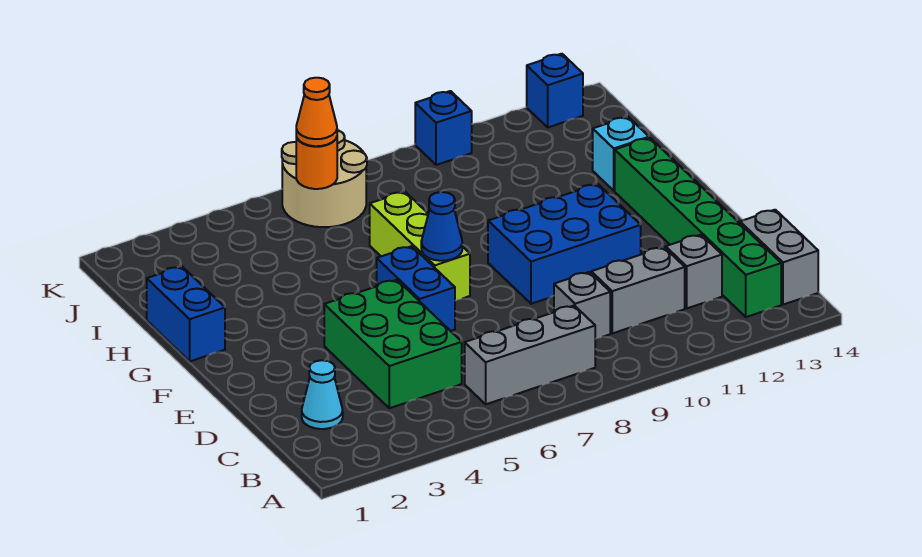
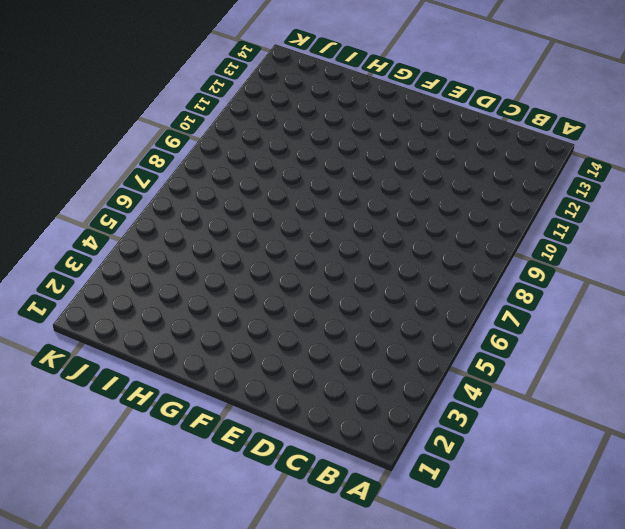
none -> grey brick B6:B8 level 1
none -> green brick B13:G13 level 1
none -> grey brick B14:C14 level 1

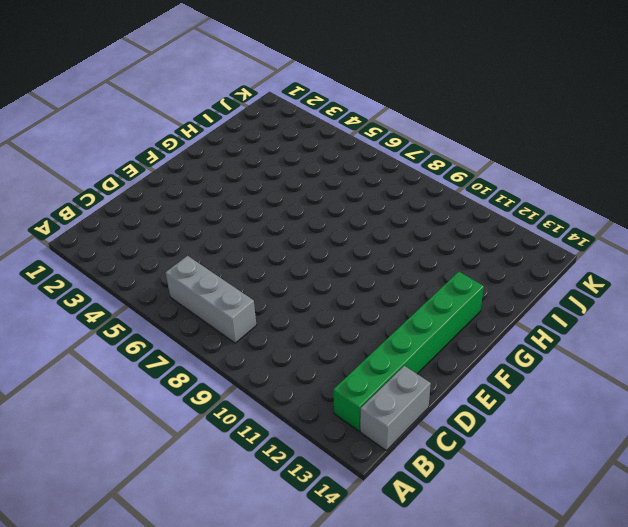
none -> cyan cone C2 level 1
none -> green brick C4:E5 level 1
none -> grey brick C9 level 1

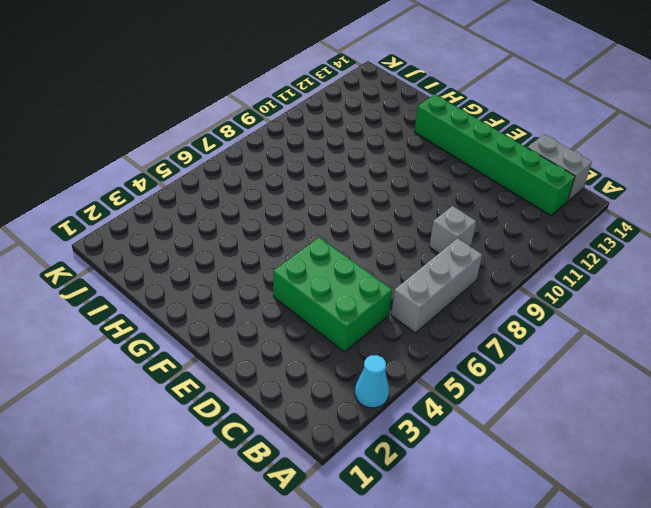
cyan cone A3 level 1 -> cyan cone C2 level 1
none -> grey brick C10:C11 level 1
none -> grey brick C12 level 1
none -> blue brick E6:F6 level 1

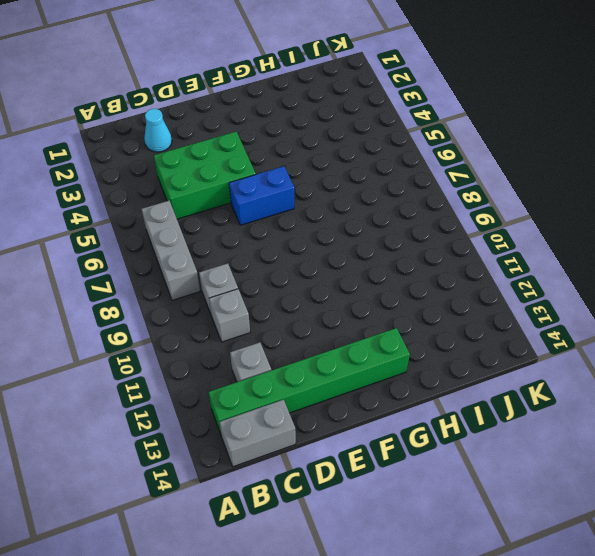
grey brick C10 level 1 -> grey brick C10:C11 level 1
none -> blue brick E9:F11 level 1
none -> lime brick F7:H7 level 1
none -> blue brick G1:H1 level 1

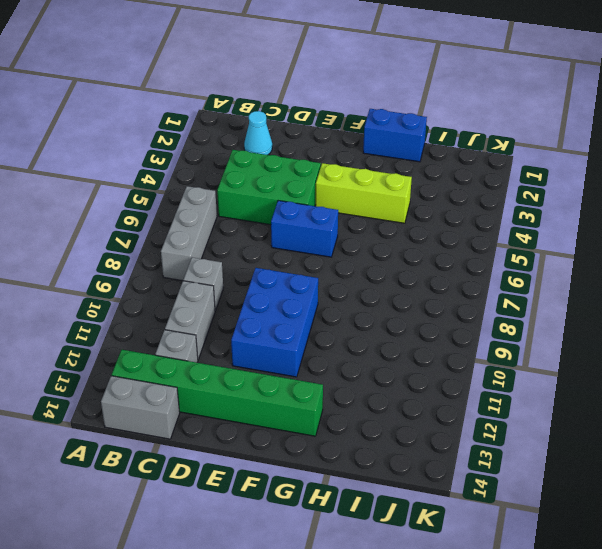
lime brick F4:H4 level 1 -> lime brick F7:H7 level 1
none -> cyan brick H13 level 1
none -> tan round brick J6:K7 level 1
none -> blue brick K10 level 1

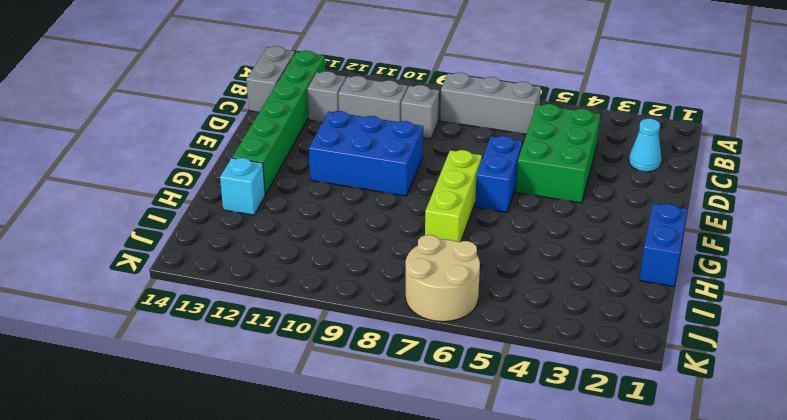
none -> blue brick K10 level 1
none -> blue brick K13 level 1
none -> blue cone F7 level 2

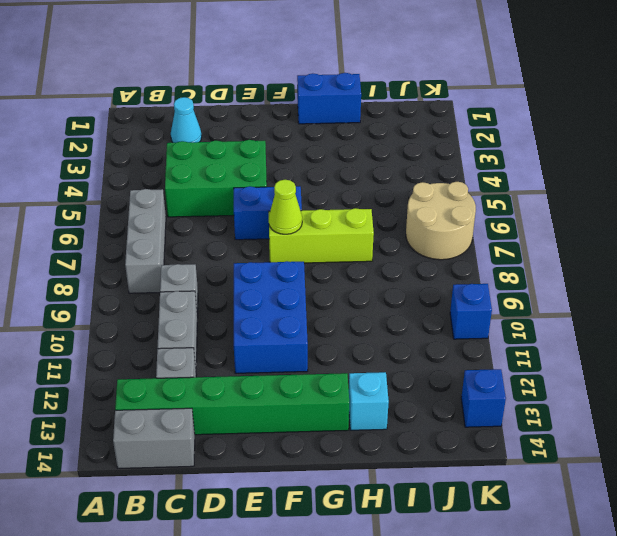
lime cone F7 level 2 -> blue cone F7 level 2
none -> orange round brick J6 level 2
none -> orange cone J6 level 3

